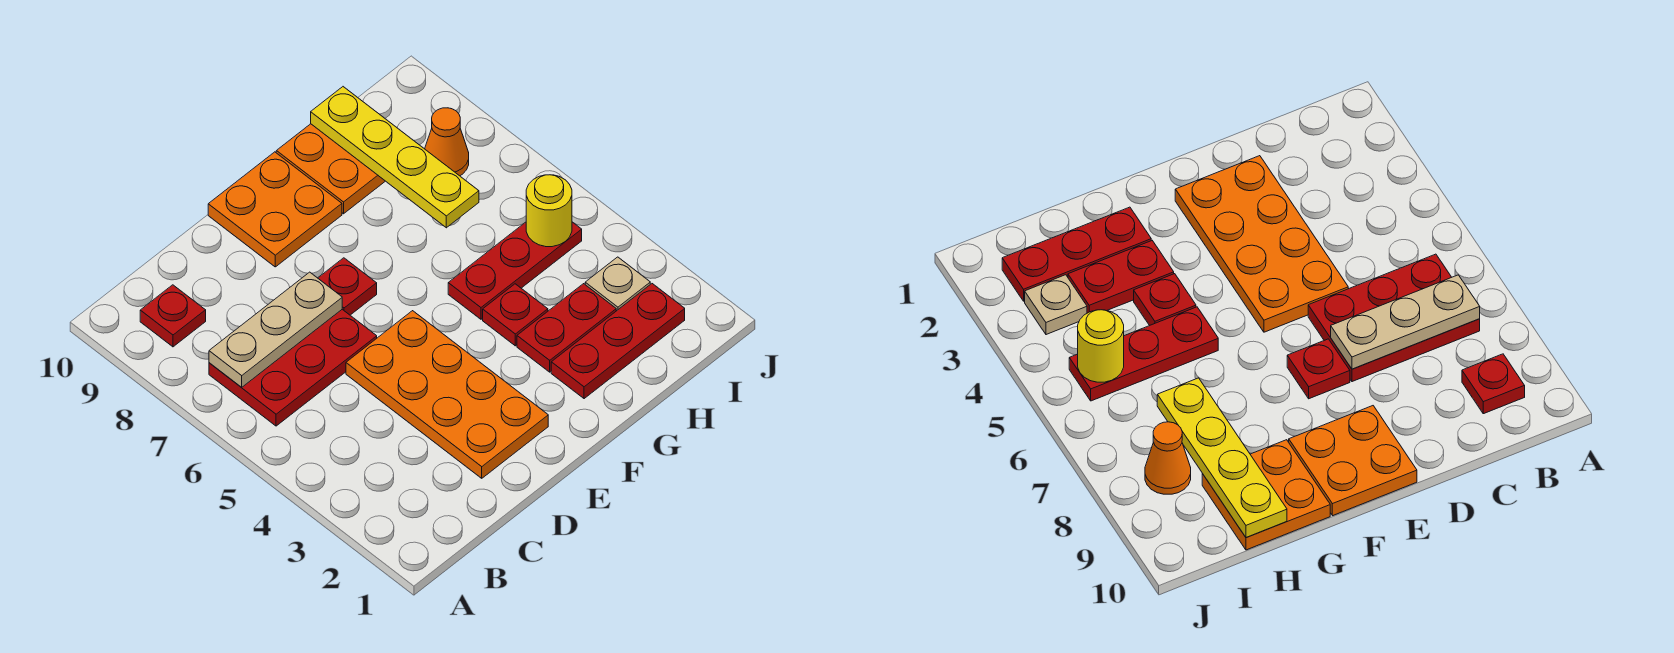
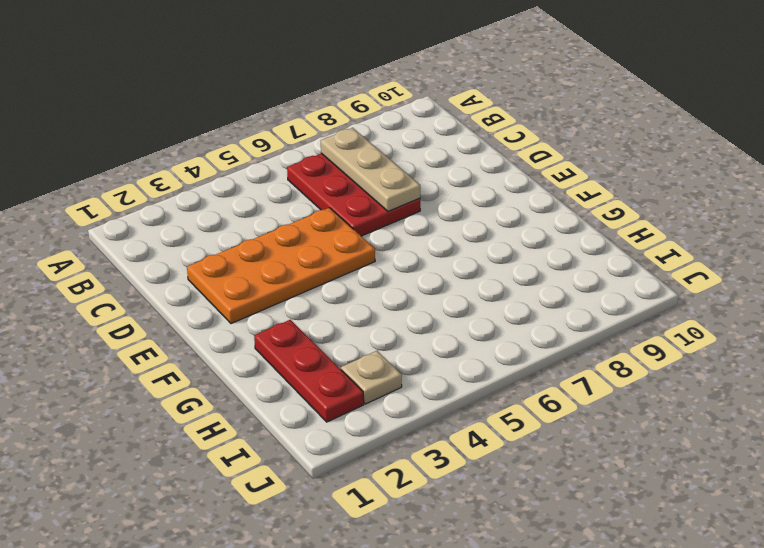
none -> red plate B9 level 1
none -> red plate E7 level 1
none -> orange plate E9:F10 level 1

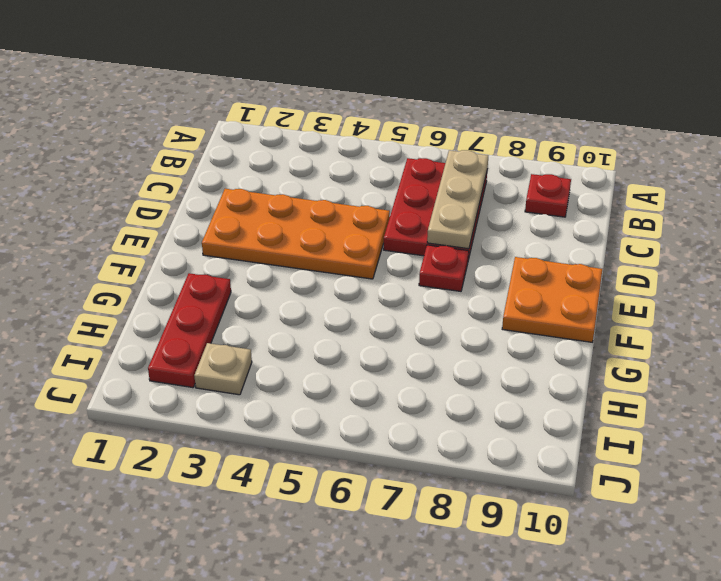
none -> red plate G3:H3 level 1
none -> red plate G4 level 1
none -> red plate G5:I5 level 1

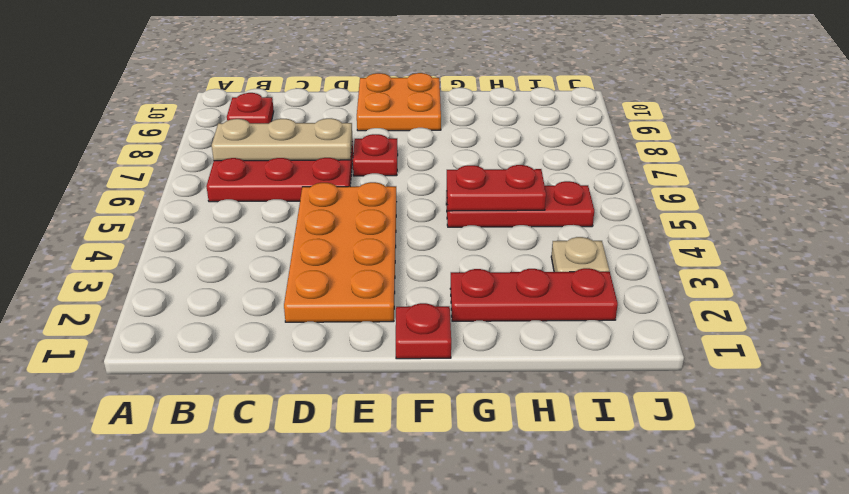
red plate F1 level 1 -> red plate G4 level 1
red plate G5:H5 level 2 -> red plate G3:H3 level 1
none -> orange plate G9:H10 level 1
none -> orange cone I8 level 1
none -> yellow plate H7:H10 level 2

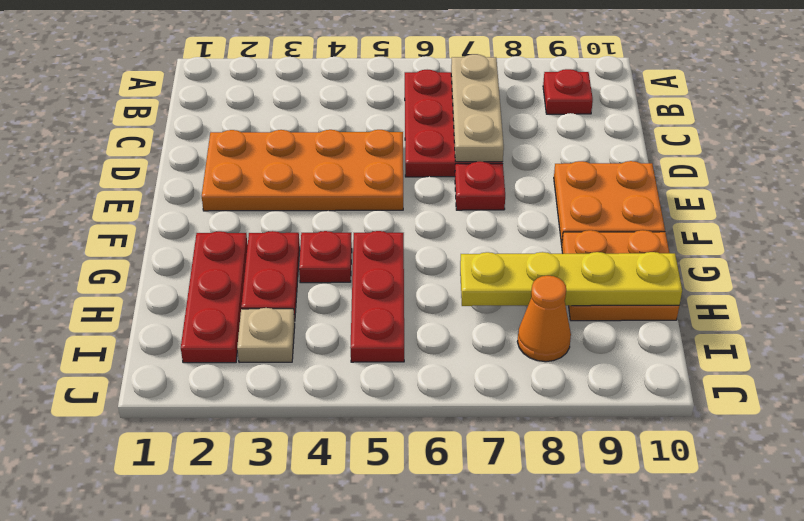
none -> yellow round brick I5 level 2

